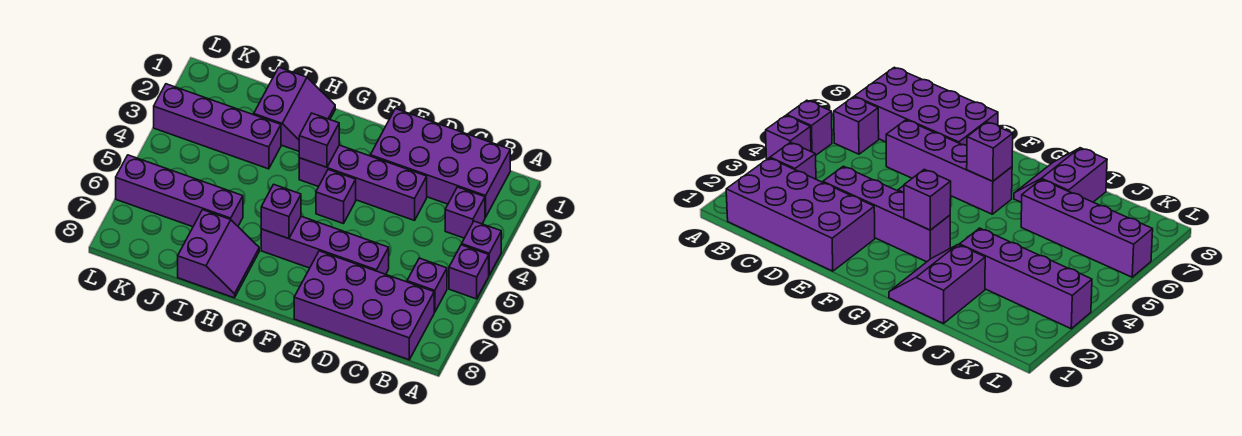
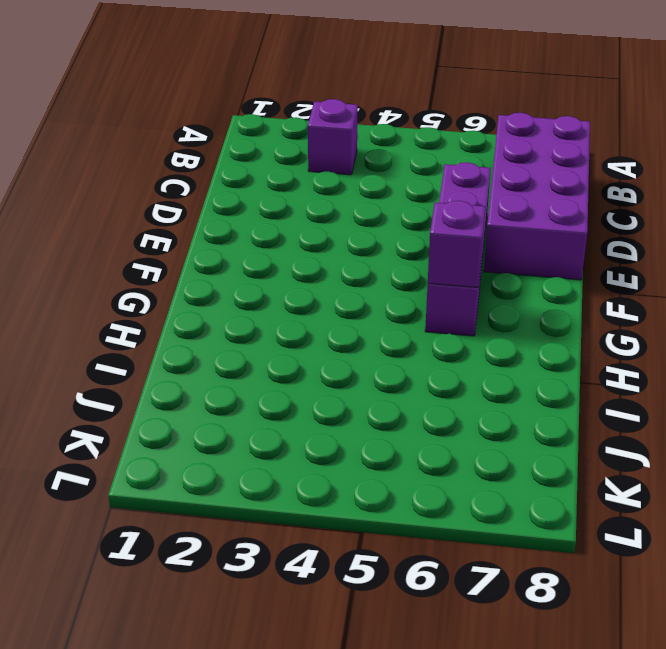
none -> purple brick A4 level 1
none -> purple brick A5 level 1
none -> purple brick B1:E2 level 1

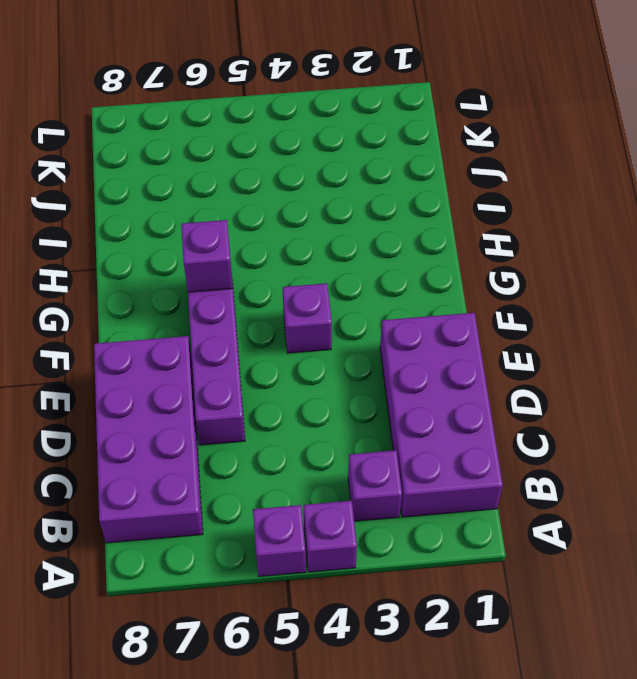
none -> purple brick B6 level 1
none -> purple brick D3:G3 level 1
none -> purple slope H1:I2 level 1 top I

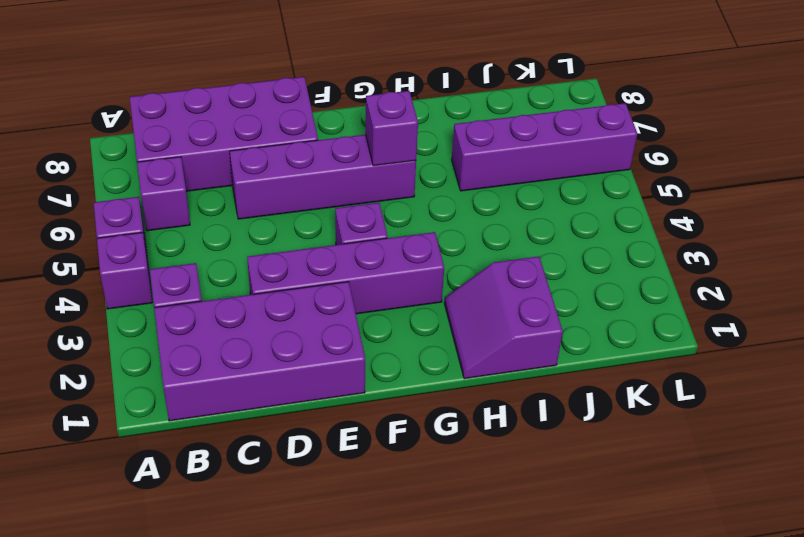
none -> purple slope H7:I8 level 1 top I
none -> purple brick I3:L3 level 1
none -> purple brick G3 level 2

